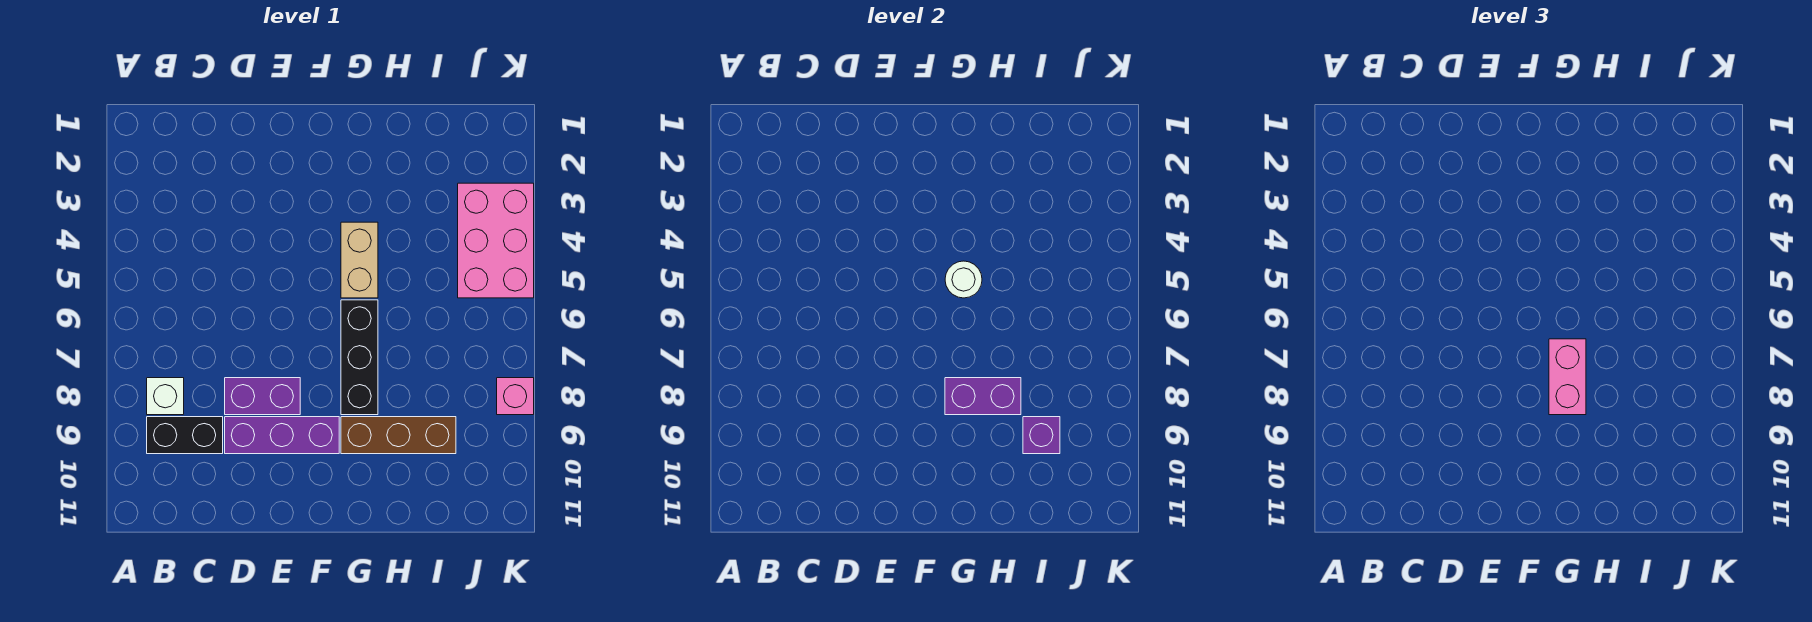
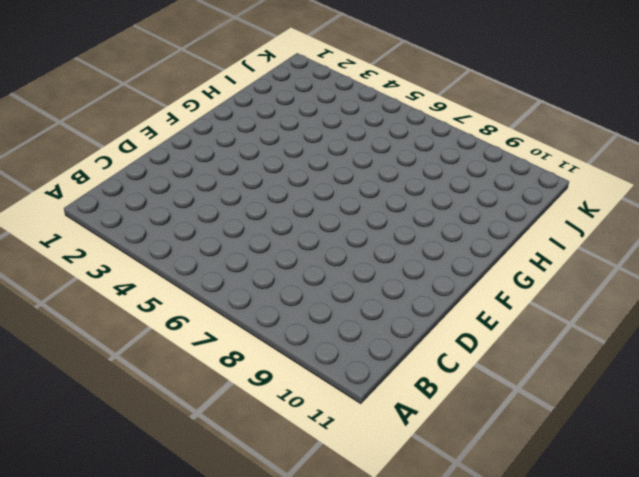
none -> white brick B8 level 1
none -> black brick B9:C9 level 1
none -> purple brick D8:E8 level 1

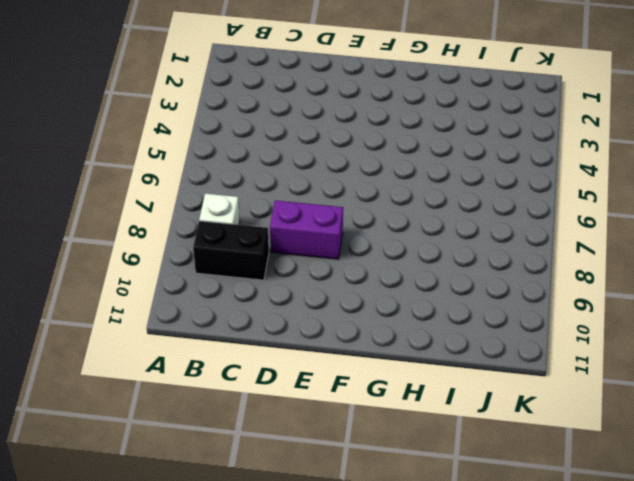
none -> purple brick D9:F9 level 1
none -> tan brick G4:G5 level 1
none -> black brick G6:G8 level 1

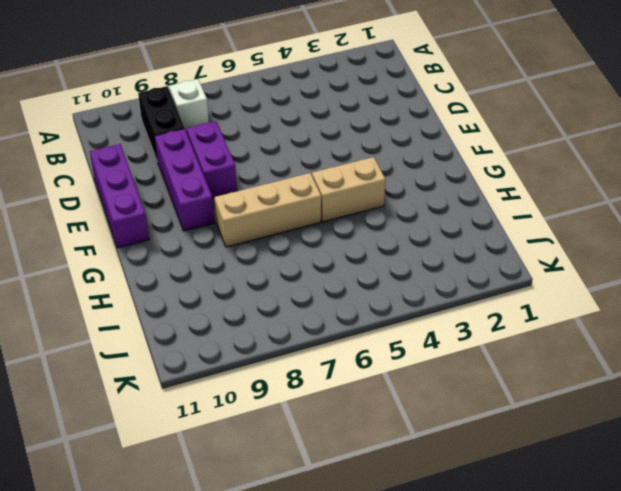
purple brick D11:F11 level 1 -> none
tan brick G6:G8 level 1 -> black brick G6:G8 level 1
none -> brown brick G9:I9 level 1
none -> pink brick J3:K5 level 1
none -> pink brick K8 level 1

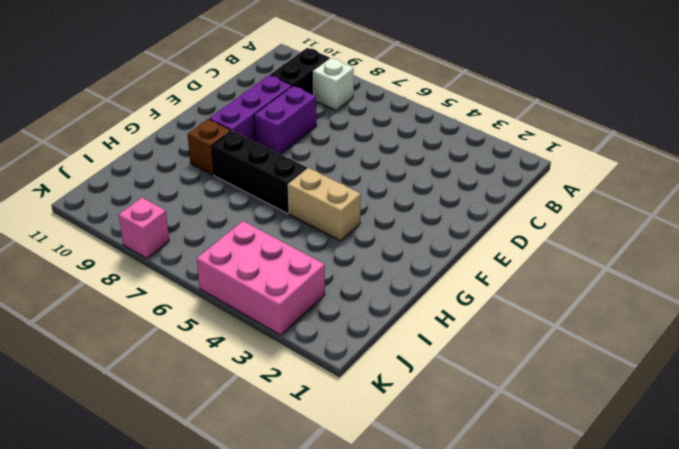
brown brick G9 level 1 -> brown brick G9:I9 level 1
none -> white round brick G5 level 2
none -> purple brick G8:H8 level 2
none -> purple brick I9 level 2

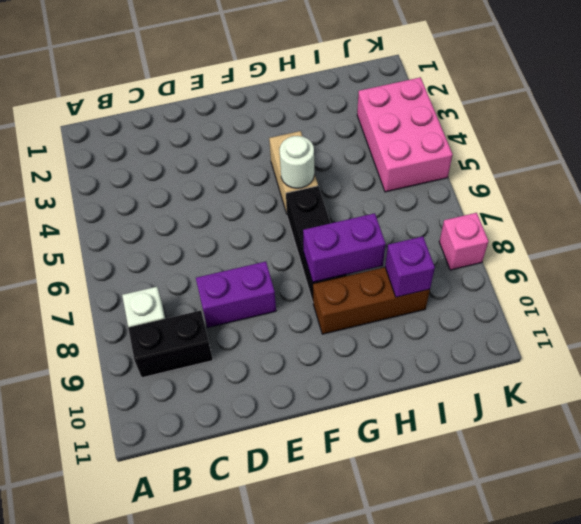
none -> purple brick D9:F9 level 1
none -> pink brick G7:G8 level 3

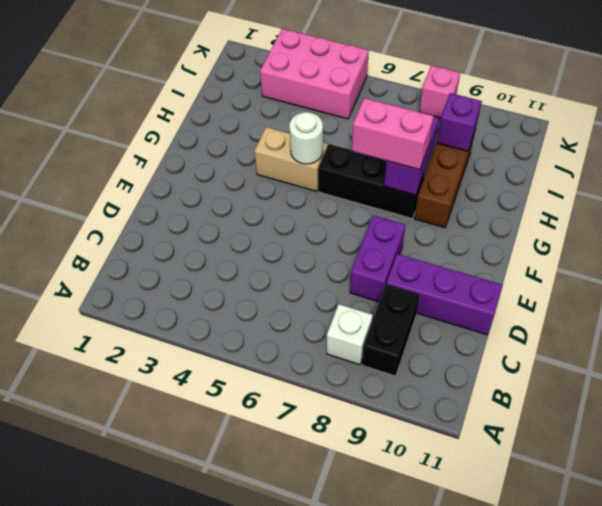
purple brick D9:D11 level 1 -> purple brick D9:F9 level 1

